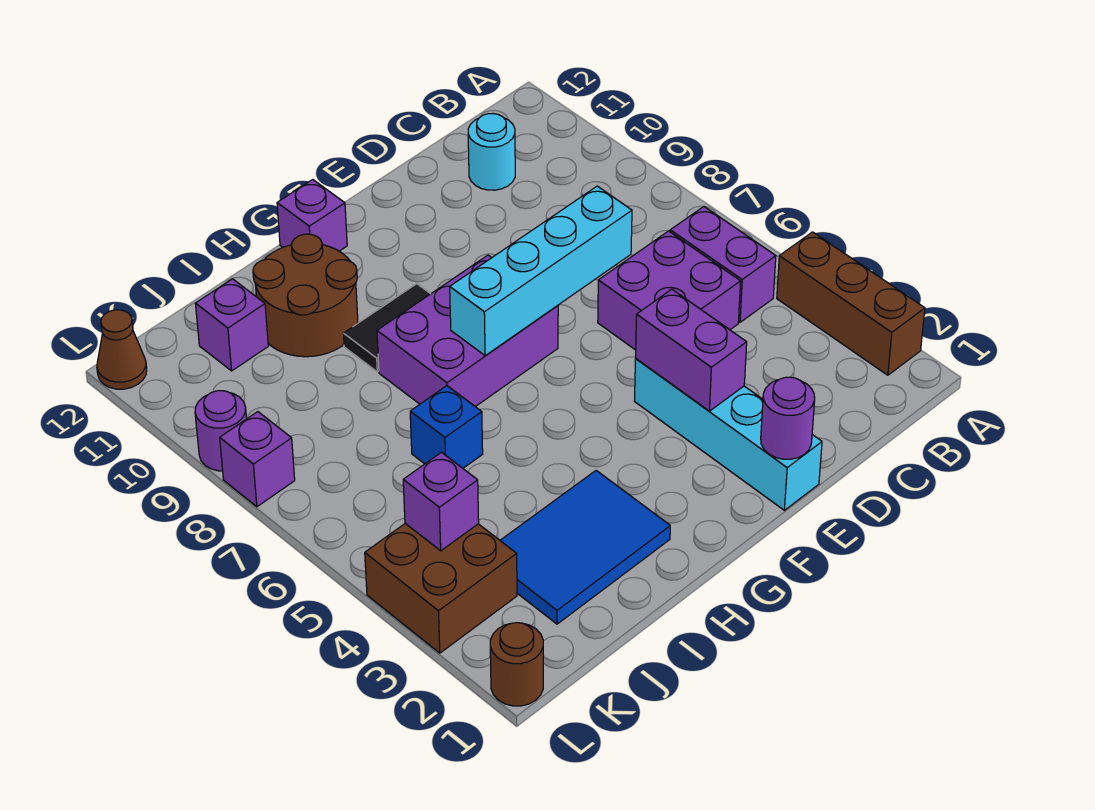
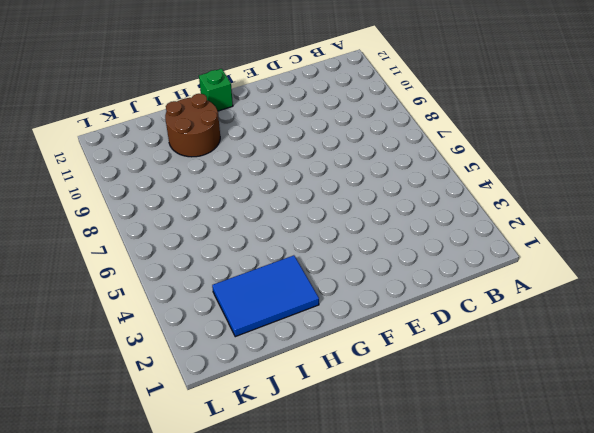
green brick G12 level 1 -> purple brick G12 level 1
none -> brown brick A2:A4 level 1
none -> purple brick B5:B6 level 1
none -> purple brick C5:D6 level 1

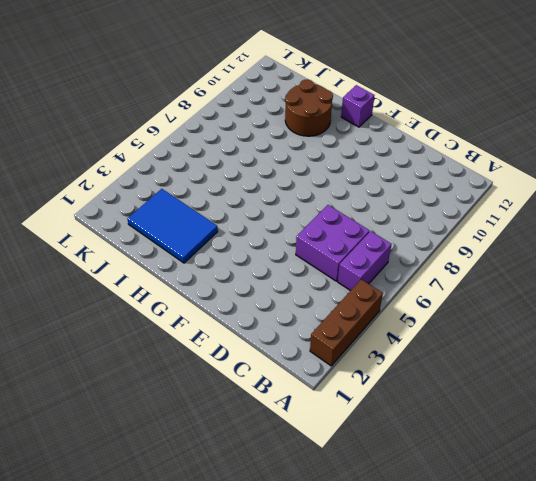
none -> cyan round brick C11 level 1
none -> cyan brick E1:E4 level 1
none -> purple brick F7:H8 level 1

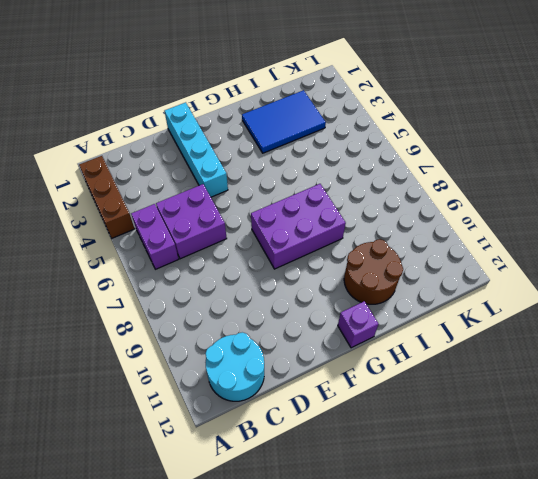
cyan round brick B11:C12 level 1 -> cyan round brick C11 level 1
none -> black tile G9:H9 level 1
none -> blue brick I6 level 1
none -> purple brick J11 level 1

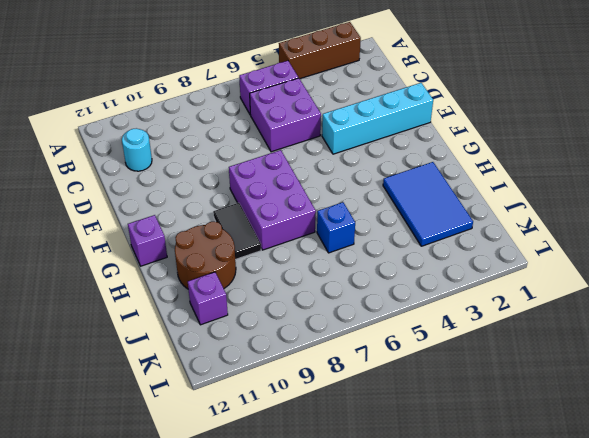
none -> brown brick K3:L4 level 1
none -> brown round brick L1 level 1
none -> purple brick L8 level 1

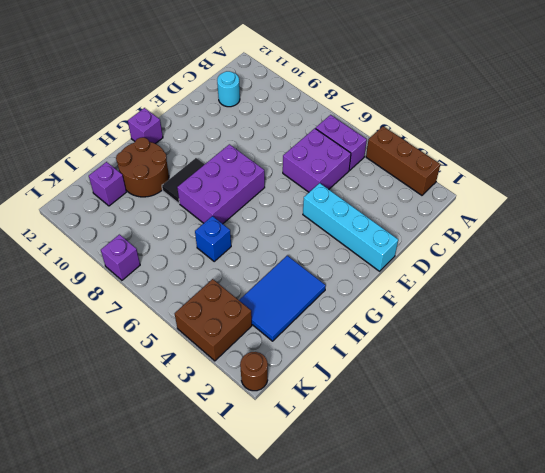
none -> purple round brick L9 level 1
none -> brown cone L12 level 1
none -> cyan brick D7:G7 level 2

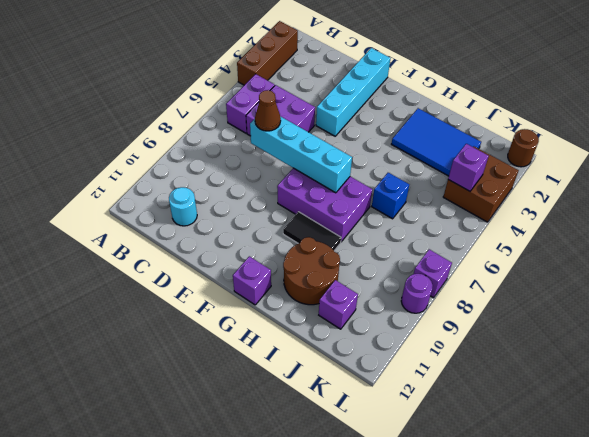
brown cone D7 level 3 -> brown cone L12 level 1
none -> purple round brick E1 level 2
none -> purple brick E3:E4 level 2

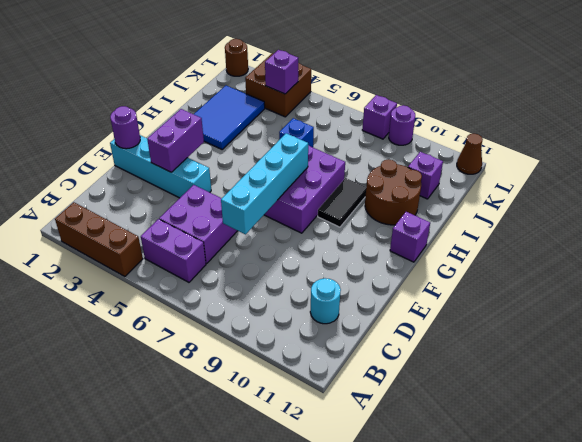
purple brick E3:F3 level 2 -> purple brick E3:E4 level 2

